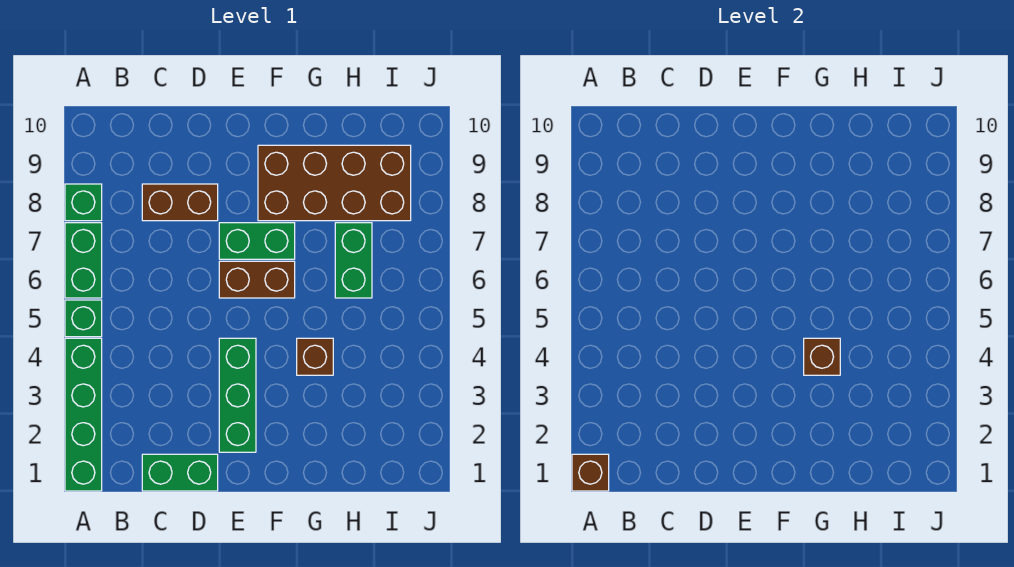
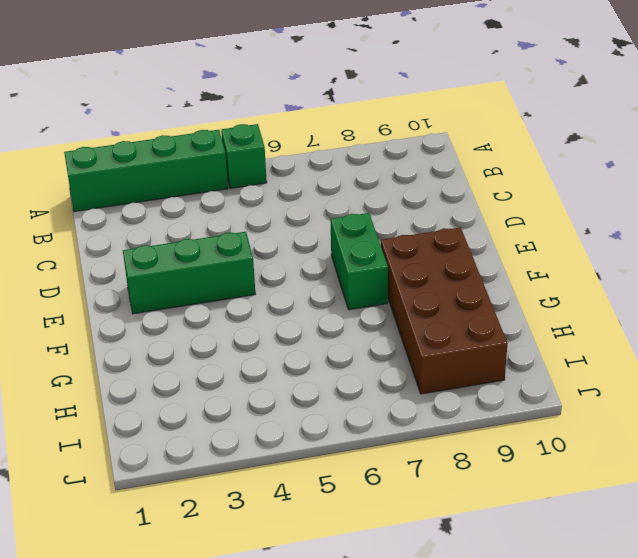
none -> green brick A6:A7 level 1
none -> green brick A8 level 1
none -> green brick C1:D1 level 1

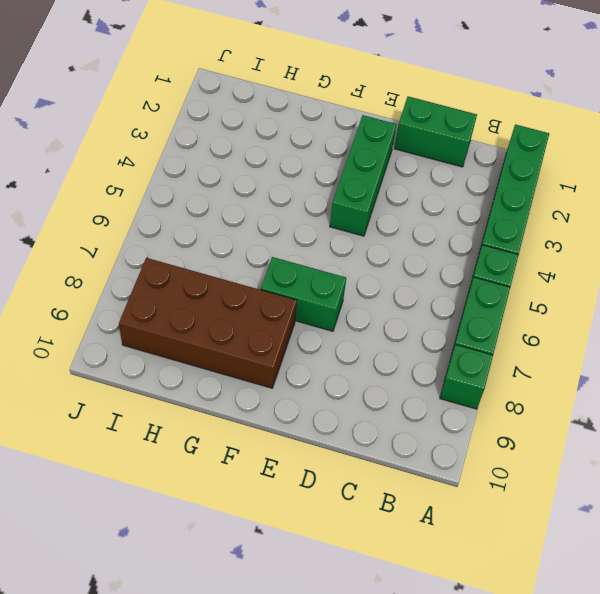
none -> brown brick C8:D8 level 1
none -> brown brick E6:F6 level 1
none -> brown brick G4 level 1

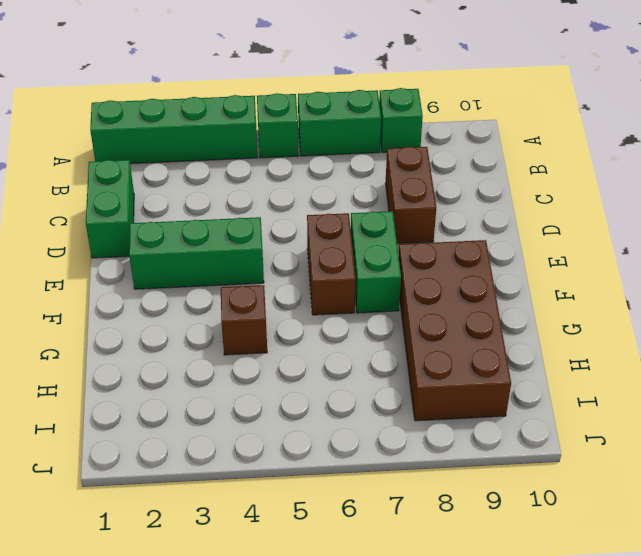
none -> green brick H6:H7 level 1
none -> brown brick A1 level 2
none -> brown brick G4 level 2

